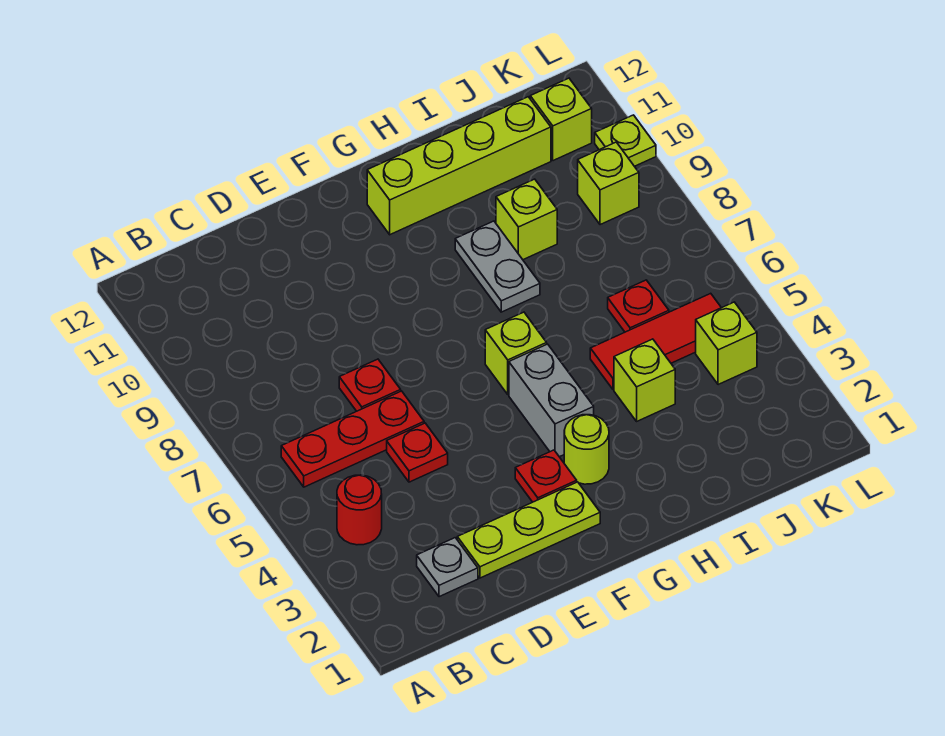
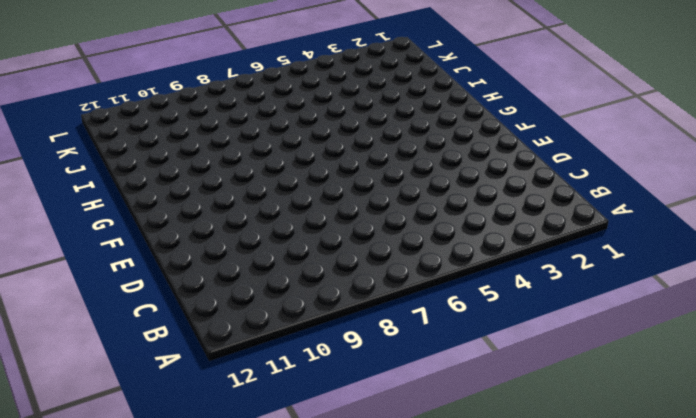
none -> red round brick B4 level 1
none -> red plate B6:D6 level 1
none -> grey plate C2 level 1

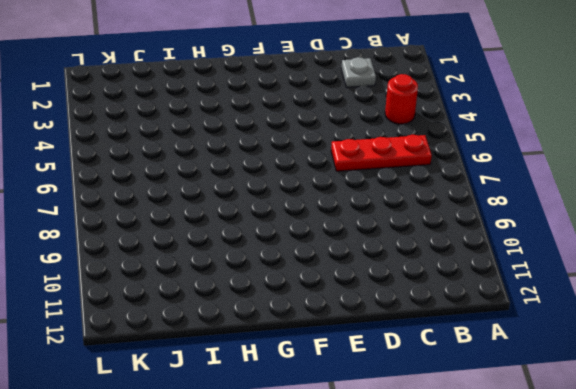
none -> lime plate D2:F2 level 1
none -> red plate D5 level 1
none -> red plate D7 level 1

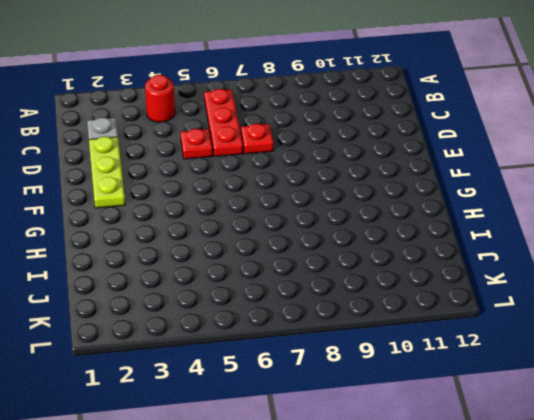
none -> red plate F3 level 1
none -> lime round brick G3 level 1
none -> grey brick G4:G5 level 1

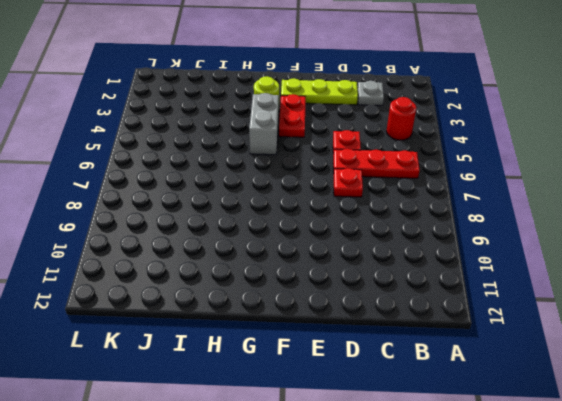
red plate F3:F4 level 1 -> red plate F3 level 1
none -> lime brick G6 level 1
none -> lime brick G11:J11 level 1
none -> grey plate H8:H9 level 1

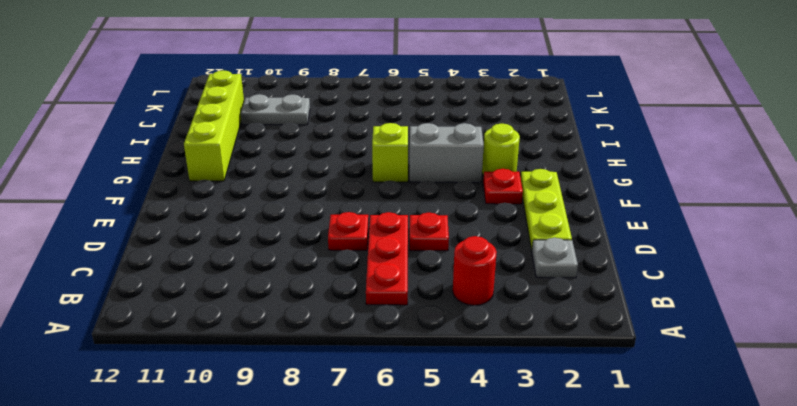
grey plate J9:J10 level 1 -> grey plate H8:H9 level 1
none -> lime brick I4 level 1
none -> red tile I5:K5 level 1
none -> lime brick I9 level 1

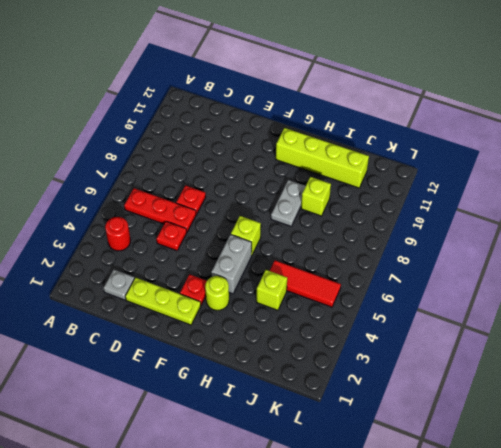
none -> red plate J6 level 1
none -> lime brick K4 level 1
none -> lime brick K9 level 1

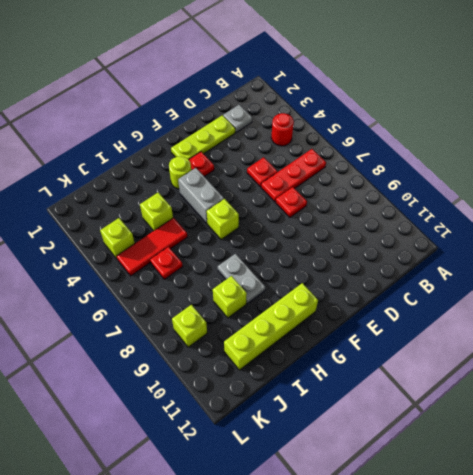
none -> lime brick K11 level 1
none -> lime plate L10 level 1

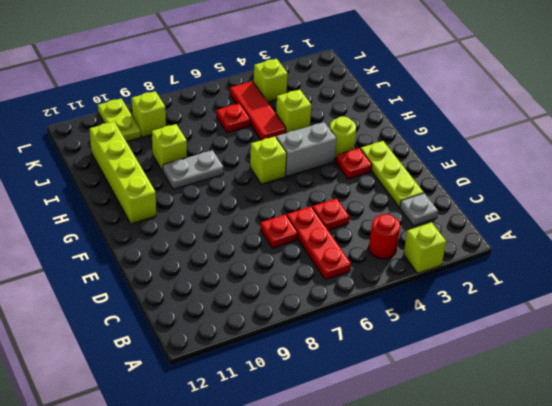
lime brick A3 level 1 -> lime brick K11 level 1
lime plate K10:L10 level 1 -> lime plate L10 level 1

